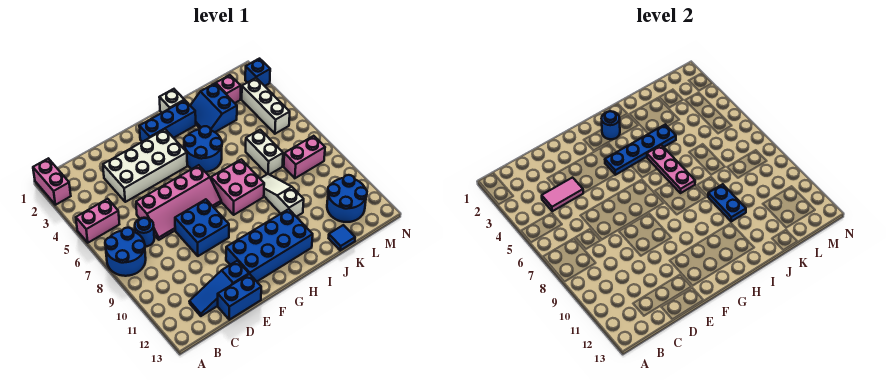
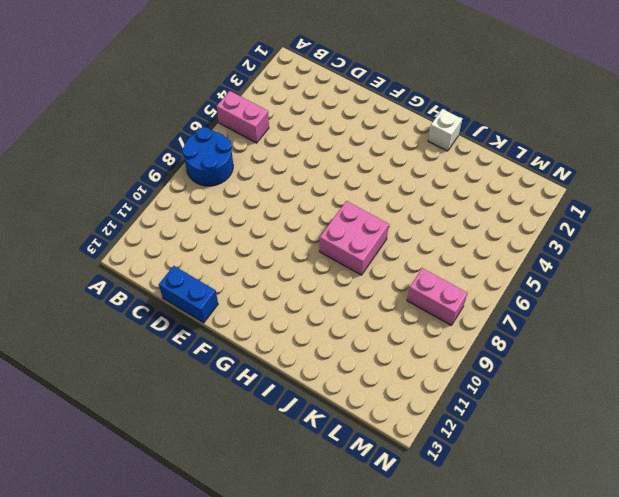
none -> pink brick A1:A2 level 1
none -> blue round brick C7 level 1
none -> blue slope C12:E12 level 1 top E

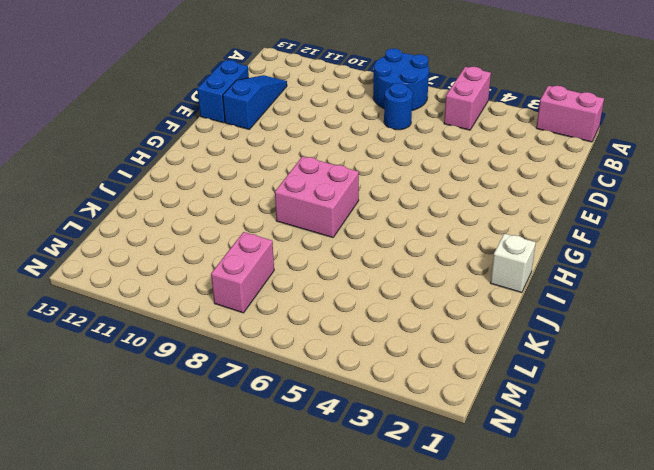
none -> white brick D3:G4 level 1
none -> pink slope D6:G7 level 1 top 6
none -> blue brick E8:F9 level 1

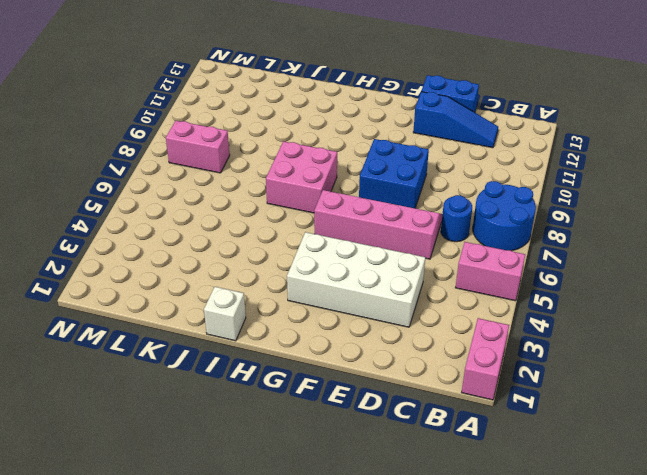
none -> blue brick F11:I12 level 1
none -> blue brick G2:I2 level 1
none -> blue round brick H4:I5 level 1

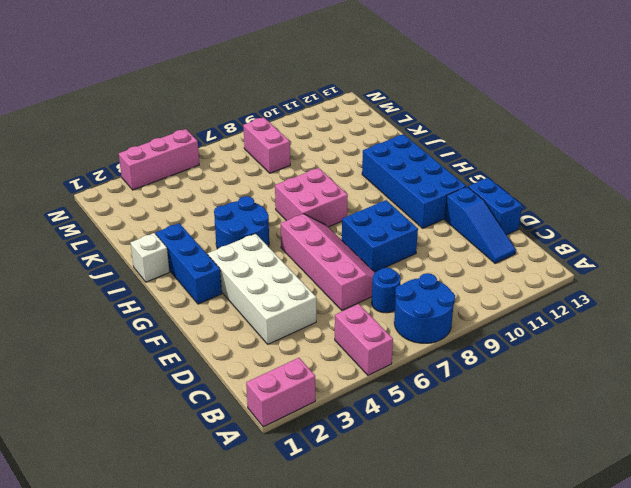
pink brick N3:N5 level 1 -> none
none -> blue slope J2:K3 level 1 top K
none -> white slope J8:J10 level 1 top 10
none -> white brick K6:K7 level 1

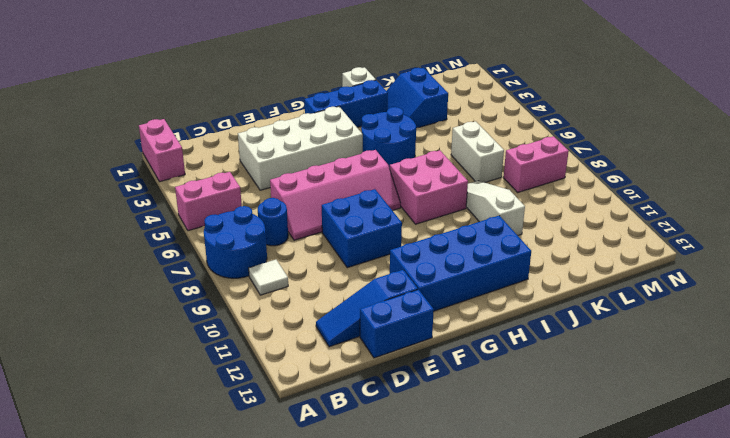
white tile B9 level 1 -> none
none -> blue tile K13 level 1
none -> pink brick L2 level 1
none -> blue round brick L11:M12 level 1

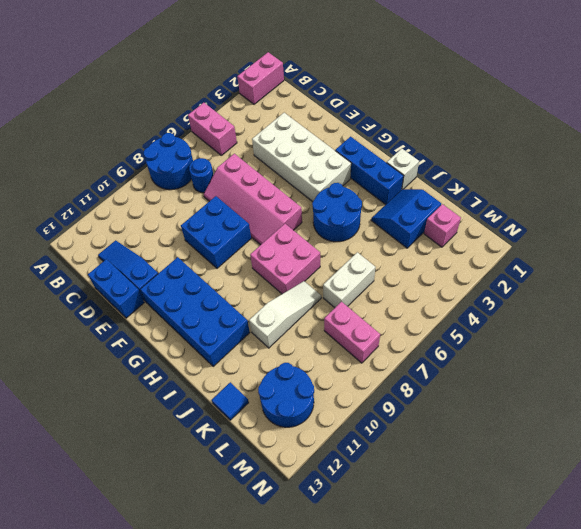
none -> white brick M3:M5 level 1
none -> blue brick N2 level 1
none -> pink tile C4:D4 level 2

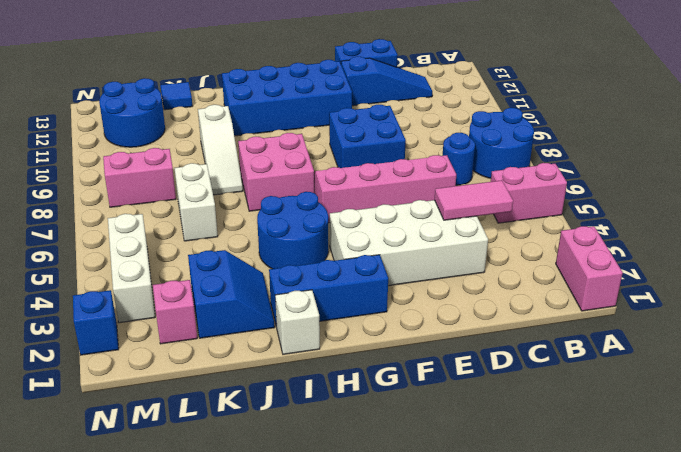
none -> blue plate G4:J4 level 2
none -> blue round brick H2 level 2
none -> pink plate I5:I7 level 2

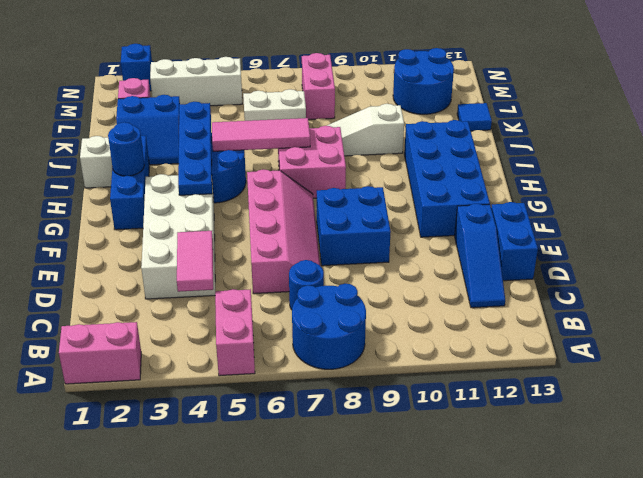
pink tile I5:I7 level 2 -> pink plate I5:I7 level 2
none -> blue plate J9:J10 level 2

